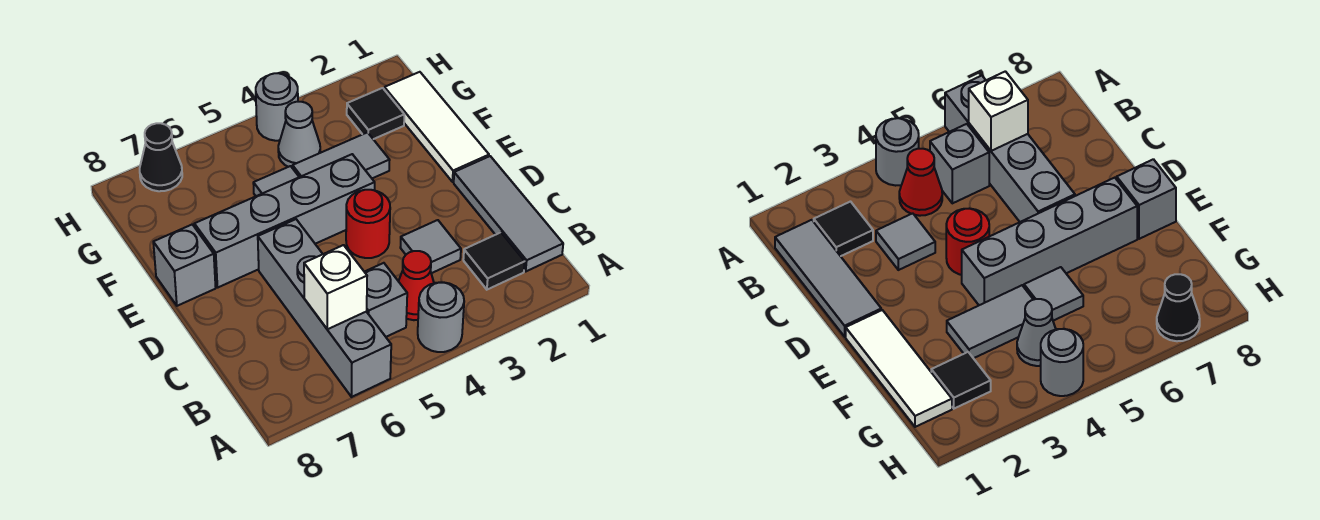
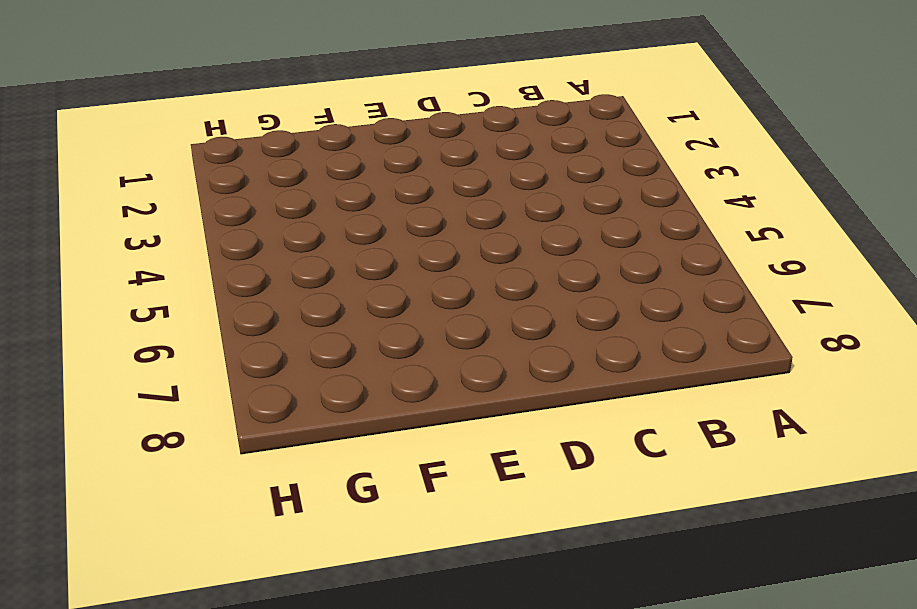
none -> grey round brick A4 level 1
none -> grey brick A6:D6 level 1
none -> grey tile B1:D1 level 1

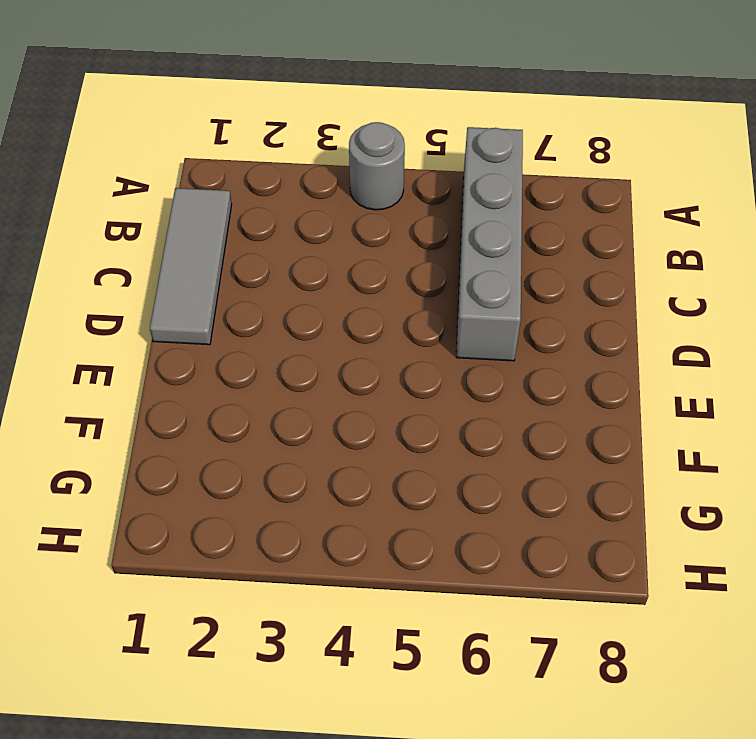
none -> black tile B2 level 1
none -> red cone B4 level 1
none -> grey brick B5 level 1

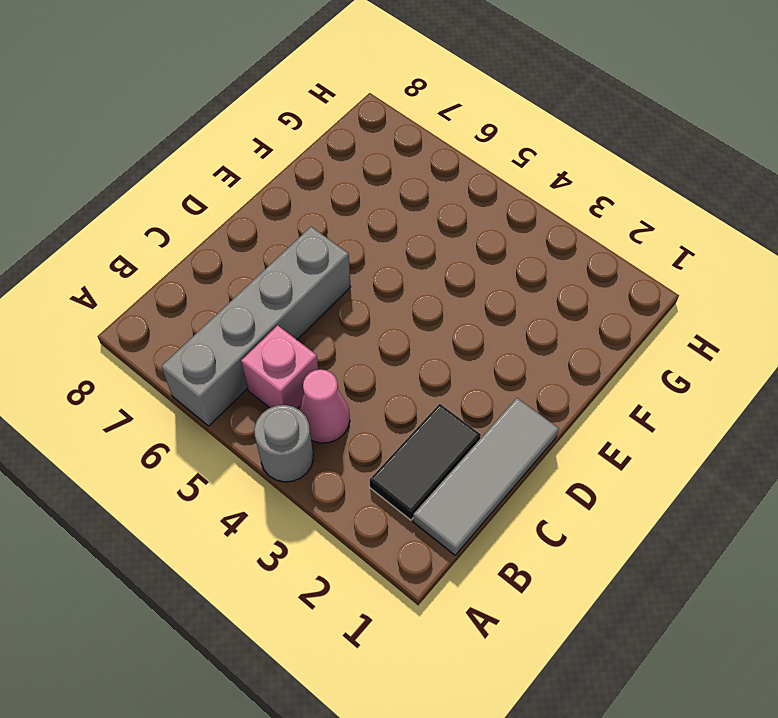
black tile B2:C2 level 1 -> black tile B2 level 1
pink cone B4 level 1 -> red cone B4 level 1
pink brick B5 level 1 -> grey brick B5 level 1
none -> grey tile C3 level 1
none -> red round brick D4 level 1
none -> white tile E1:G1 level 1

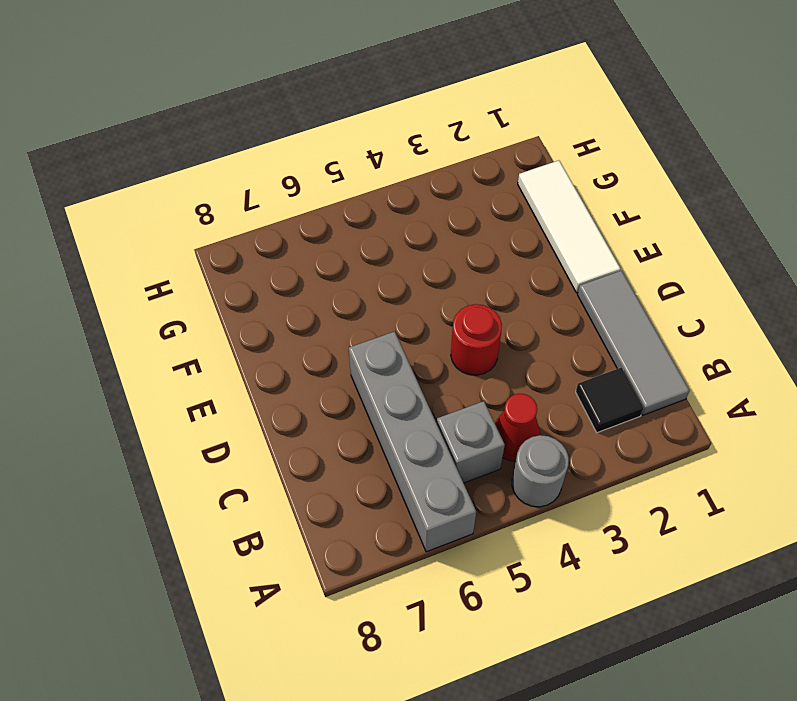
none -> grey tile C3 level 1
none -> grey brick E4:E7 level 1
none -> grey brick E8 level 1

